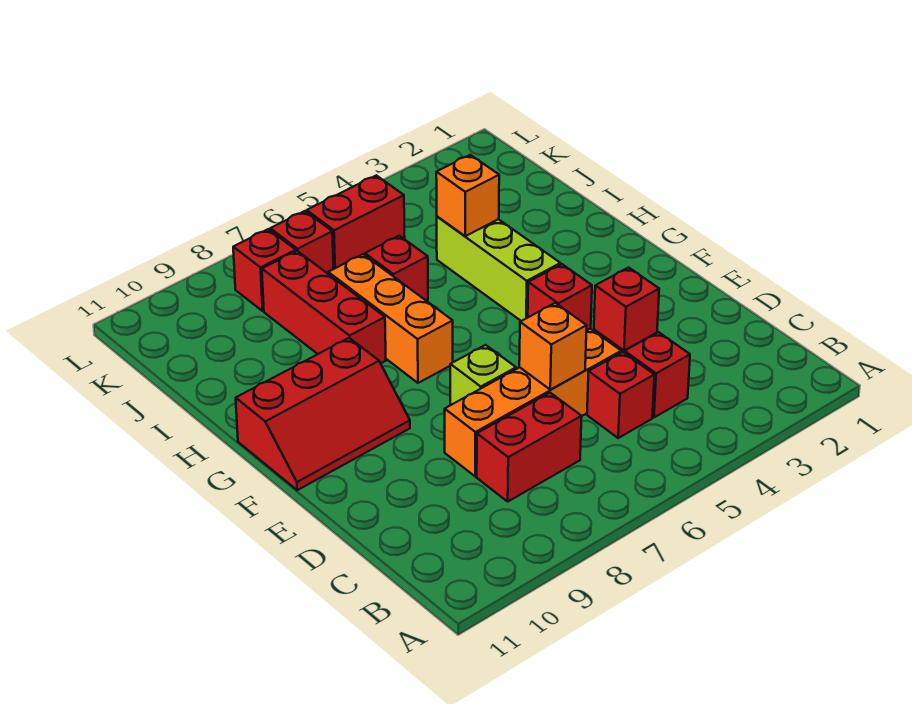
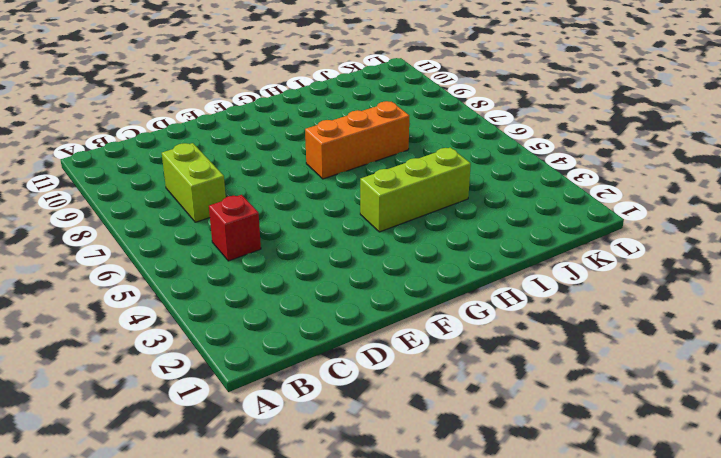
lime brick C7:C8 level 1 -> red brick C7:C8 level 1
none -> red brick C4 level 1
none -> orange brick D5:D8 level 1
none -> red brick E3 level 1

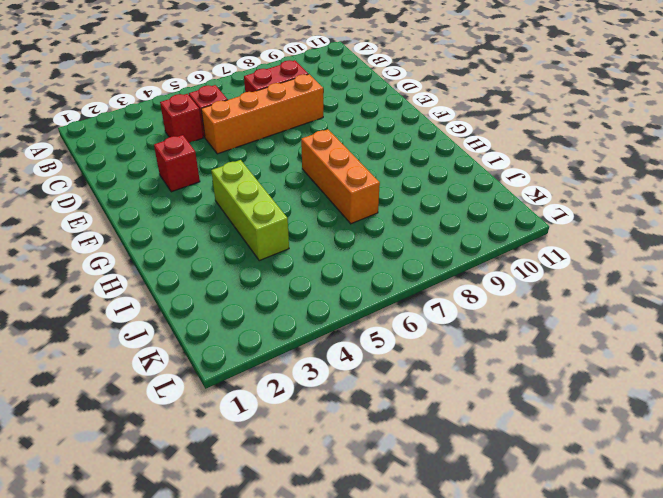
none -> lime brick E7 level 1
none -> red brick F4 level 1
none -> red slope F9:G11 level 1 top G

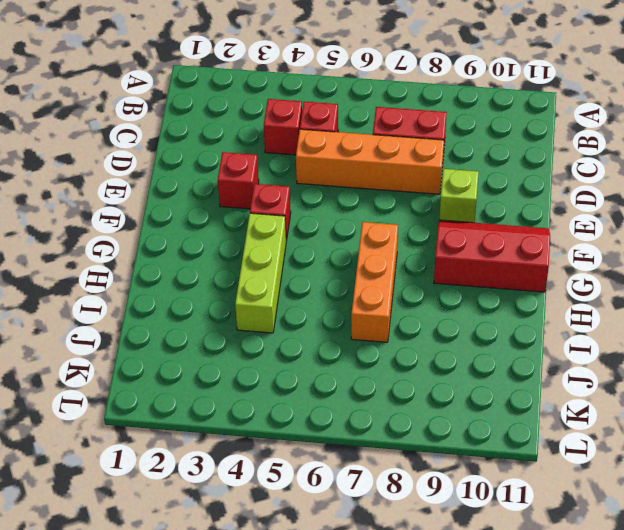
lime brick E9 level 1 -> lime brick E7 level 1
none -> red brick H8:J8 level 1
none -> red brick I6 level 1
none -> red brick K5:K6 level 1

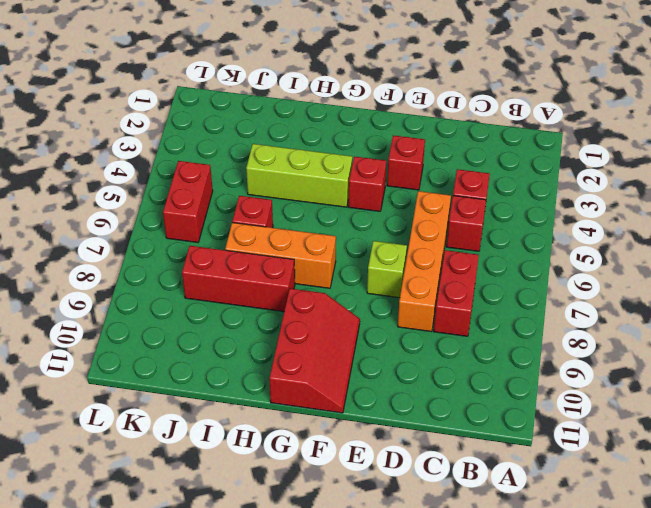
none -> red brick K7 level 1
none -> red brick K8 level 1
none -> orange brick D6 level 2

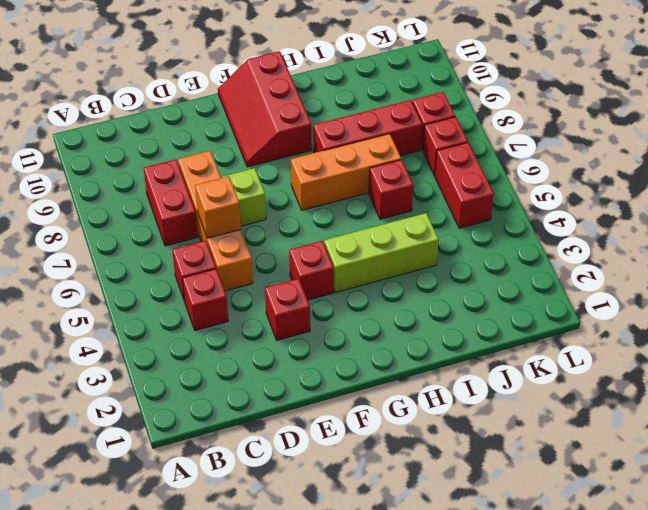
none -> orange brick I4 level 2

